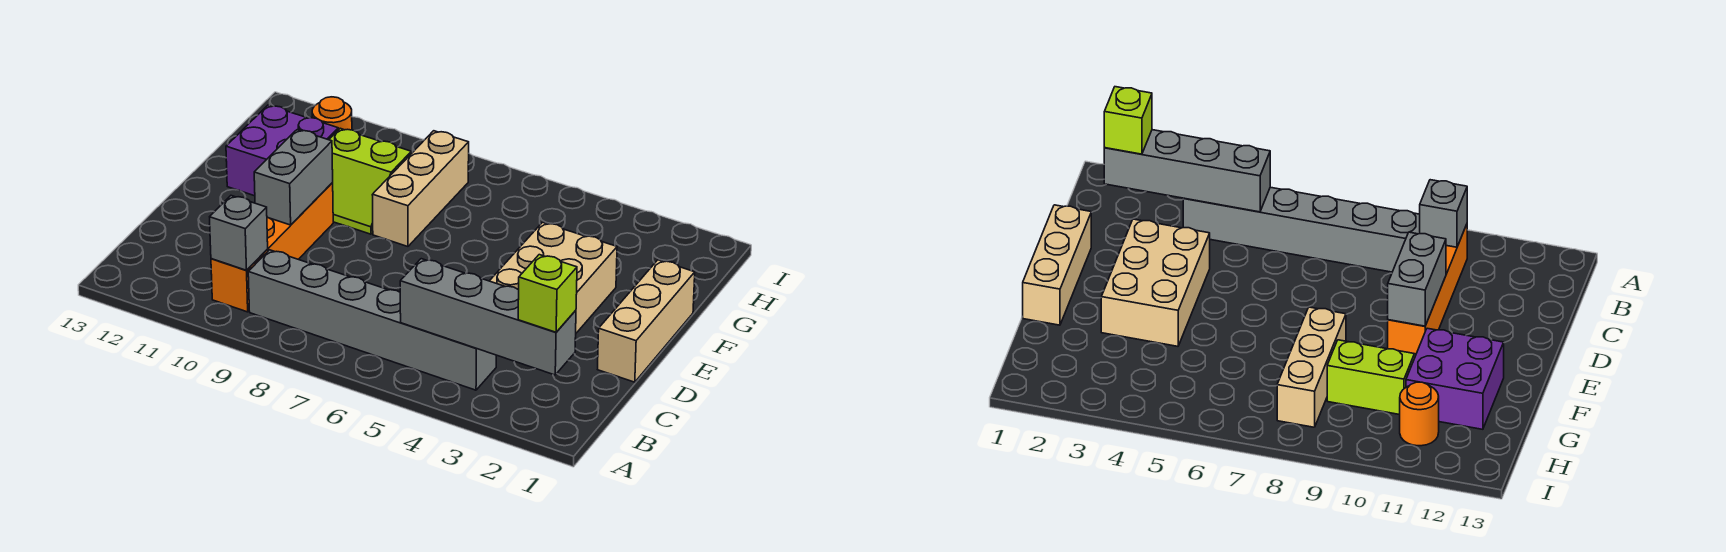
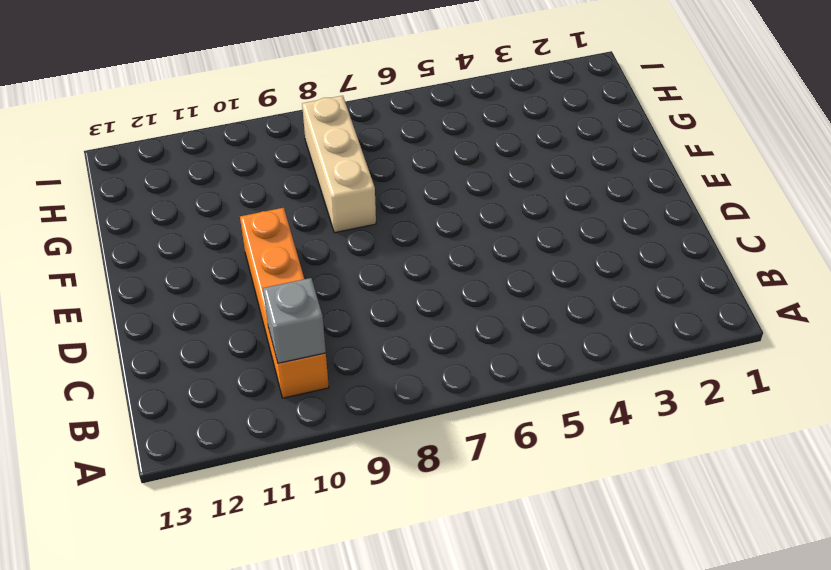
none -> grey brick B4:B9 level 1
none -> tan brick D1:F1 level 1
none -> tan brick D3:F4 level 1

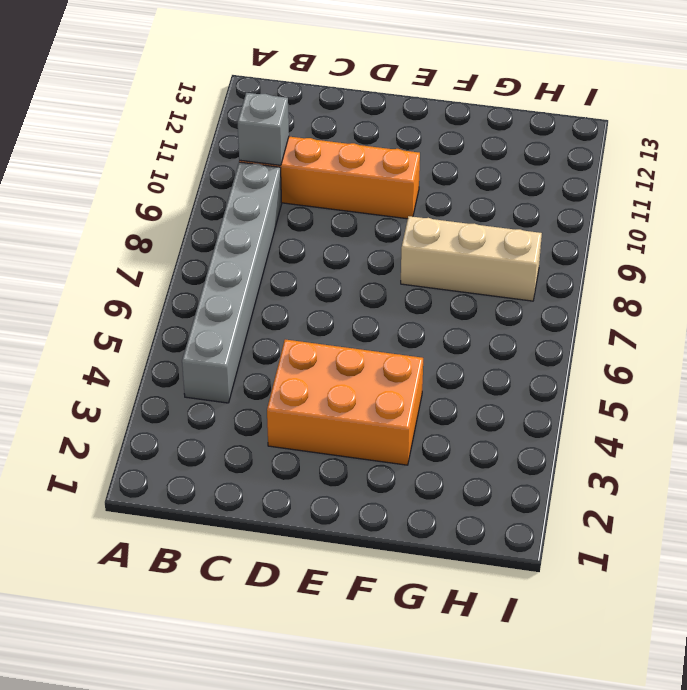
orange brick D3:F4 level 1 -> tan brick D3:F4 level 1
none -> tan brick D1:F1 level 1
none -> lime slope F9:G10 level 1 top G
none -> purple brick F11:G12 level 1

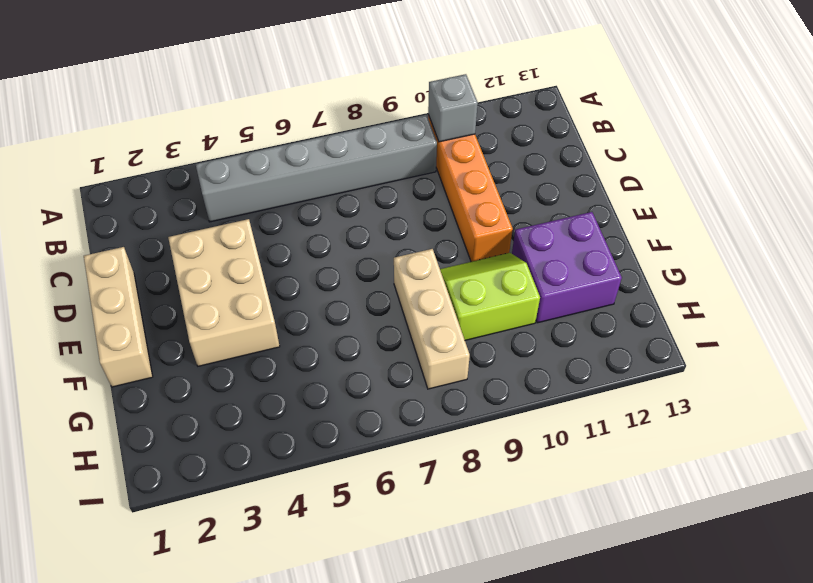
none -> orange round brick H11 level 1
none -> grey brick B2:B5 level 2
none -> grey brick D10:E10 level 2

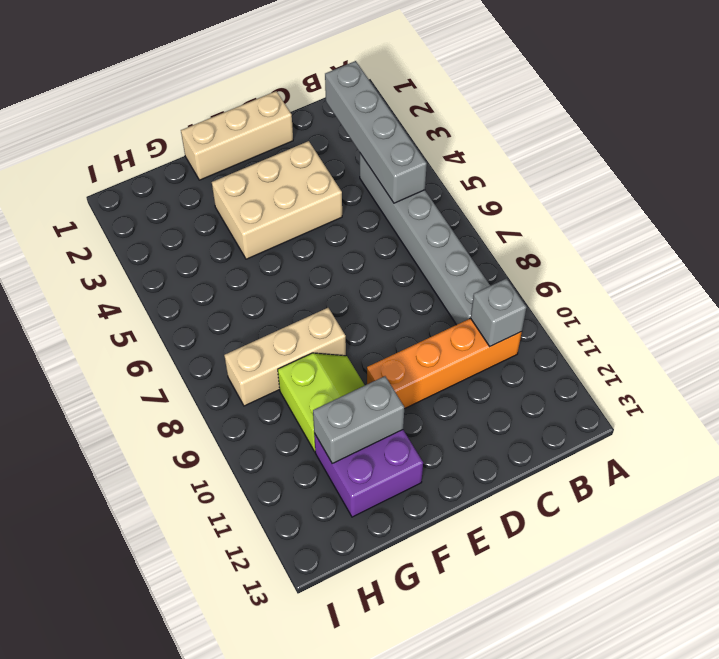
grey brick F11:G11 level 2 -> grey brick D10:E10 level 2
none -> orange round brick H11 level 1
none -> lime brick B2 level 3

